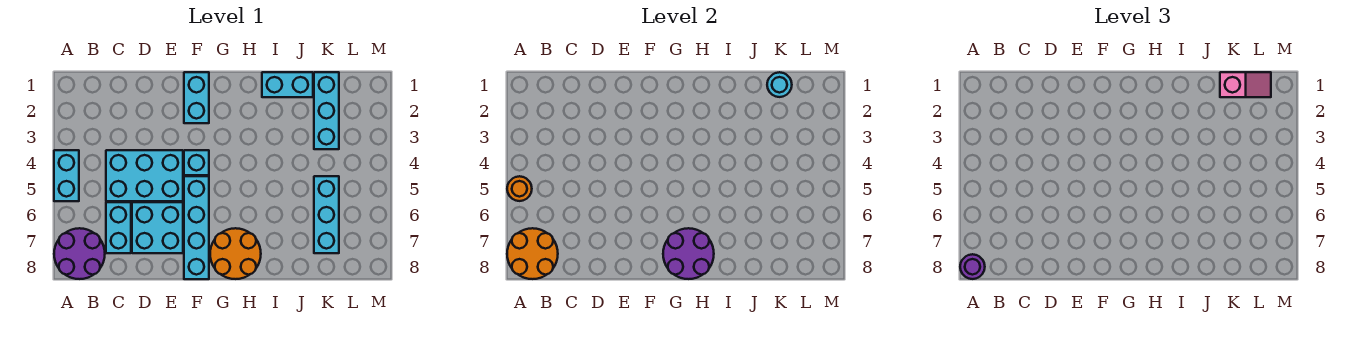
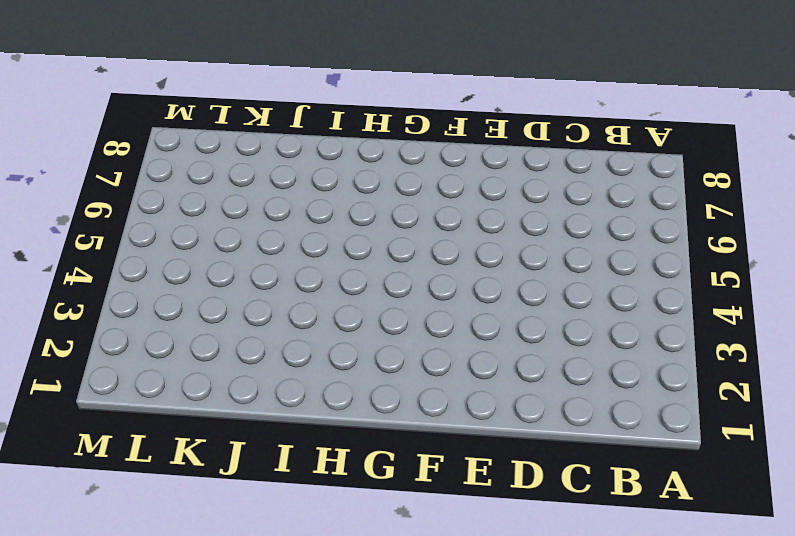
none -> cyan brick A4:A5 level 1
none -> purple round brick A7:B8 level 1
none -> cyan brick C4:E5 level 1

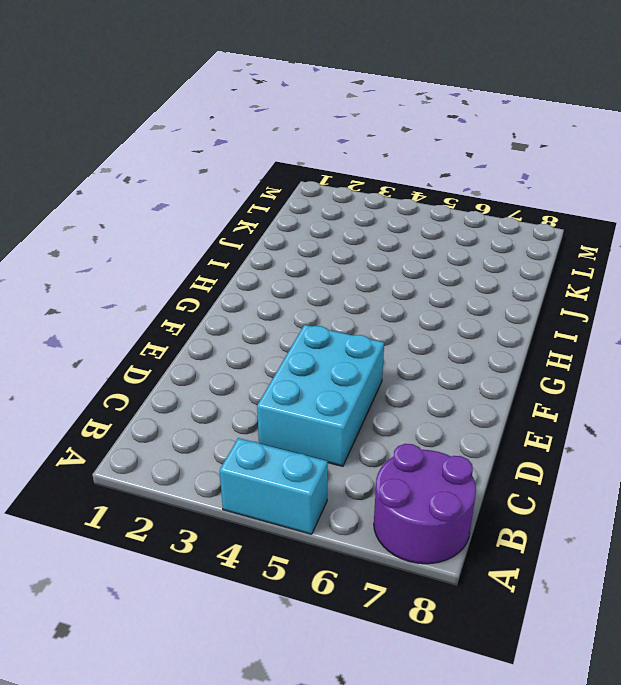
none -> cyan brick C6:C7 level 1
none -> cyan brick D6:E7 level 1
none -> cyan brick F1:F2 level 1

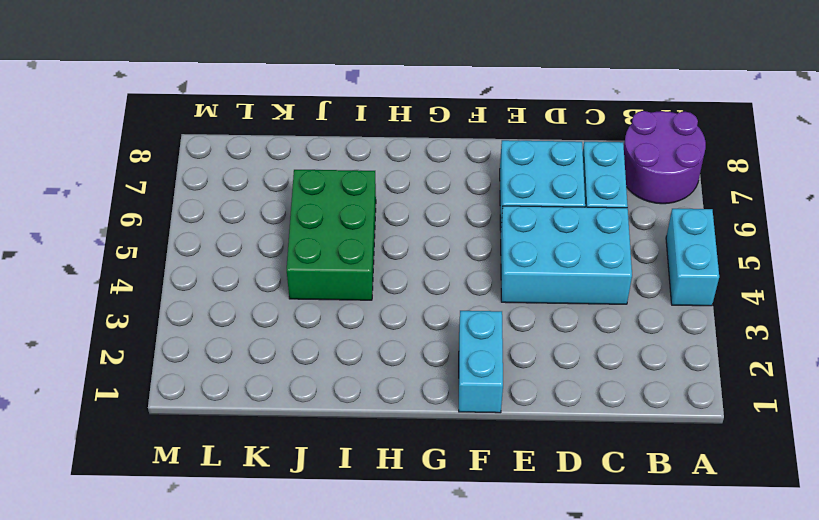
green brick I4:J6 level 1 -> none
none -> cyan brick F4 level 1
none -> cyan brick F5:F8 level 1
none -> orange round brick G7:H8 level 1

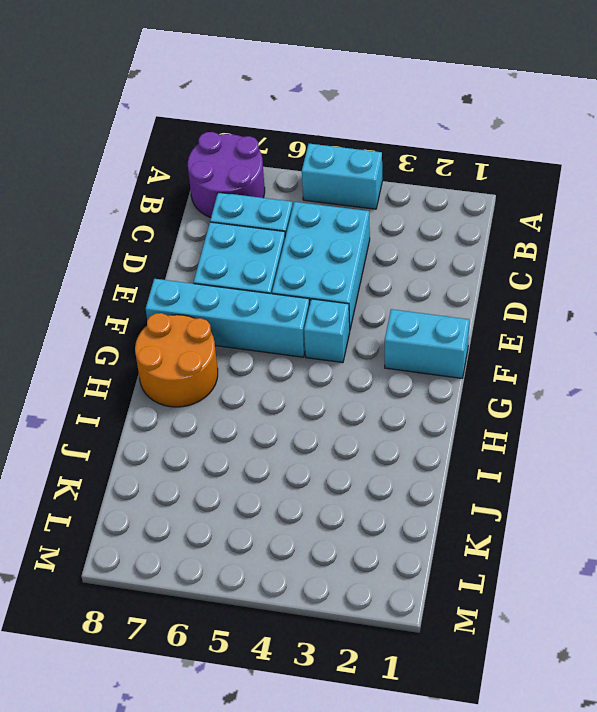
none -> cyan brick I1:J1 level 1
none -> cyan brick K1:K3 level 1
none -> cyan brick K5:K7 level 1

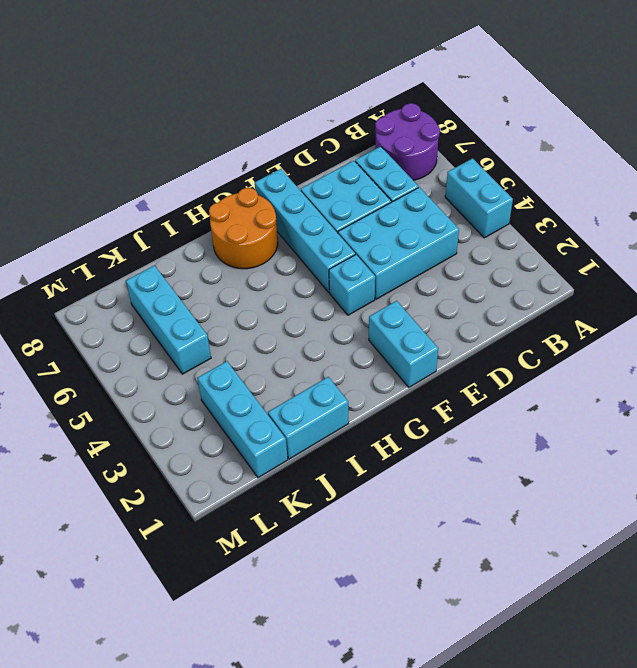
none -> orange round brick A5 level 2
none -> orange round brick A7:B8 level 2
none -> purple round brick G7:H8 level 2

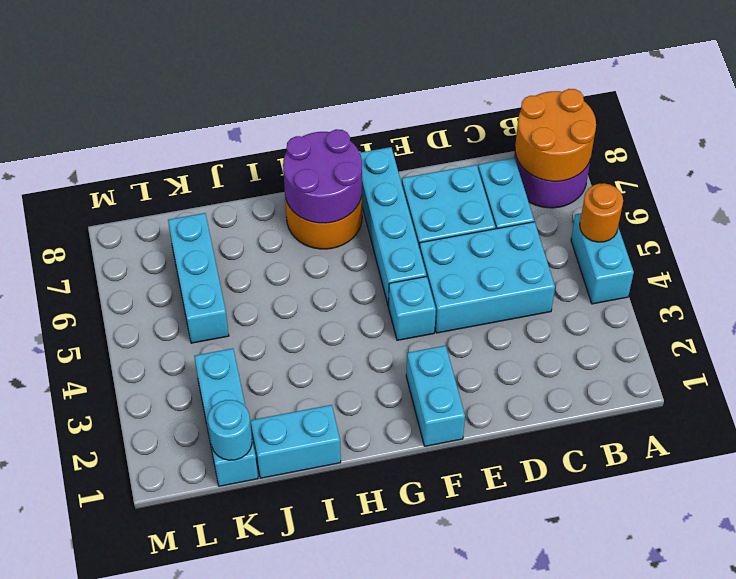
none -> purple round brick A8 level 3
none -> pink slope K1:L1 level 3 top K

